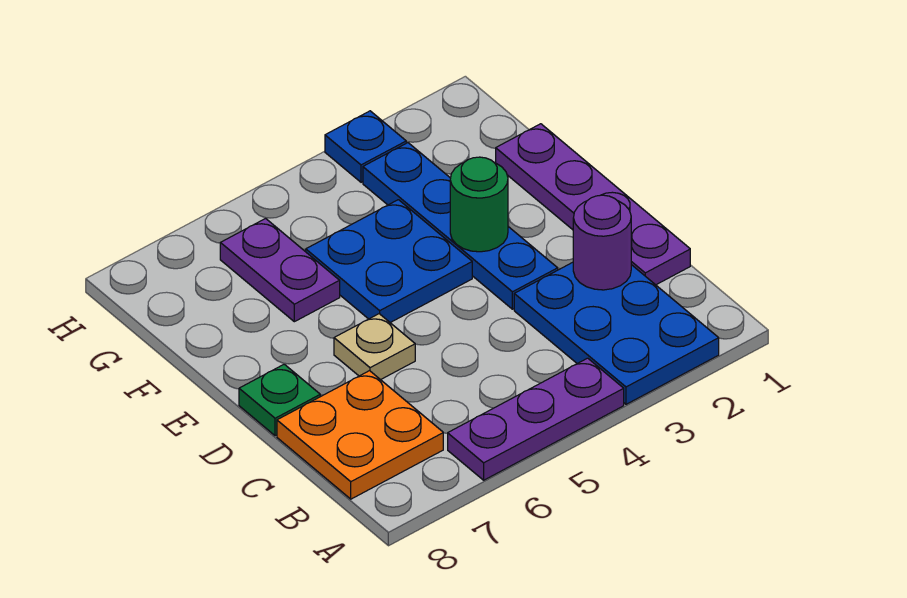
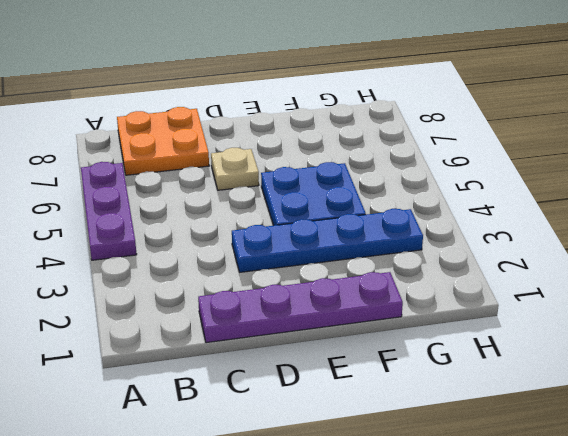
none -> blue plate A2:C3 level 1
none -> green plate D8 level 1
none -> purple plate F6:G6 level 1

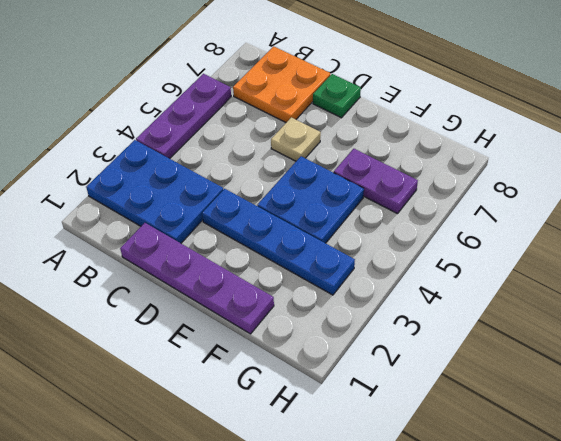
none -> blue plate H3 level 1
none -> purple round brick C2 level 2
none -> green round brick E3 level 2

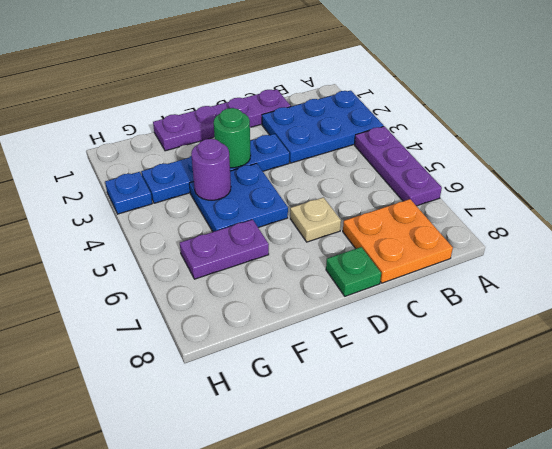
purple round brick F4 level 2 -> purple round brick C2 level 2

